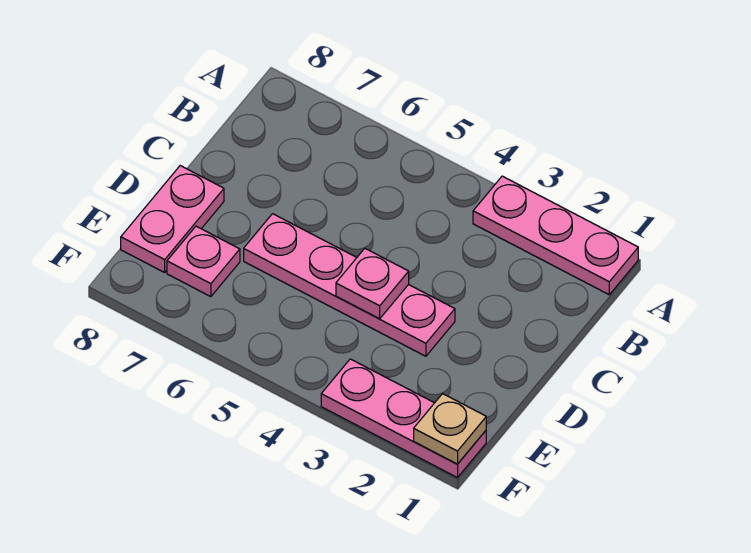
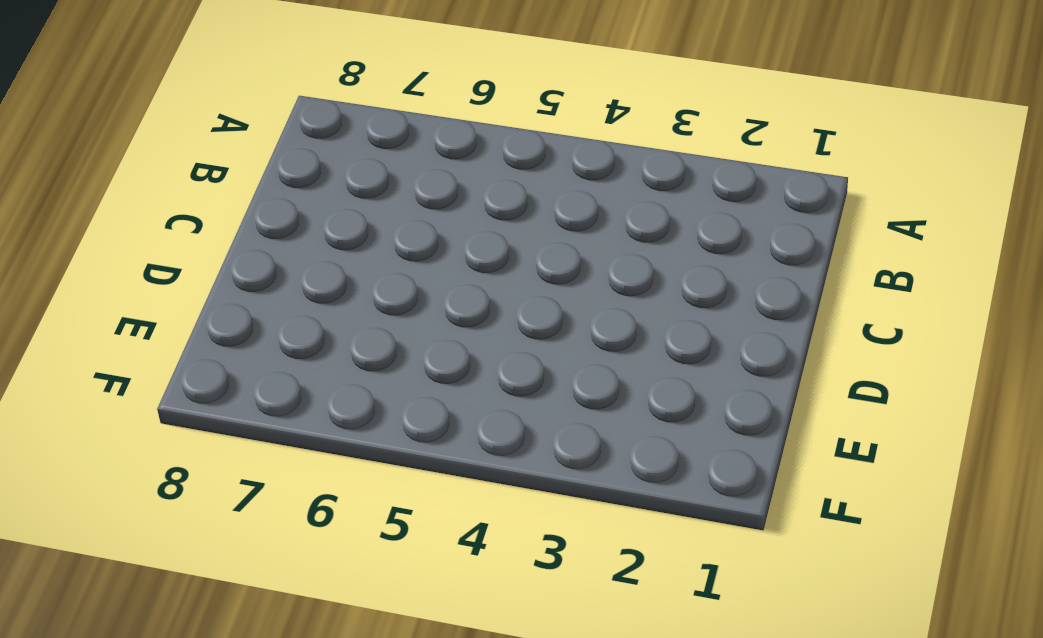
none -> pink plate A1:A3 level 1
none -> pink plate D3:D6 level 1

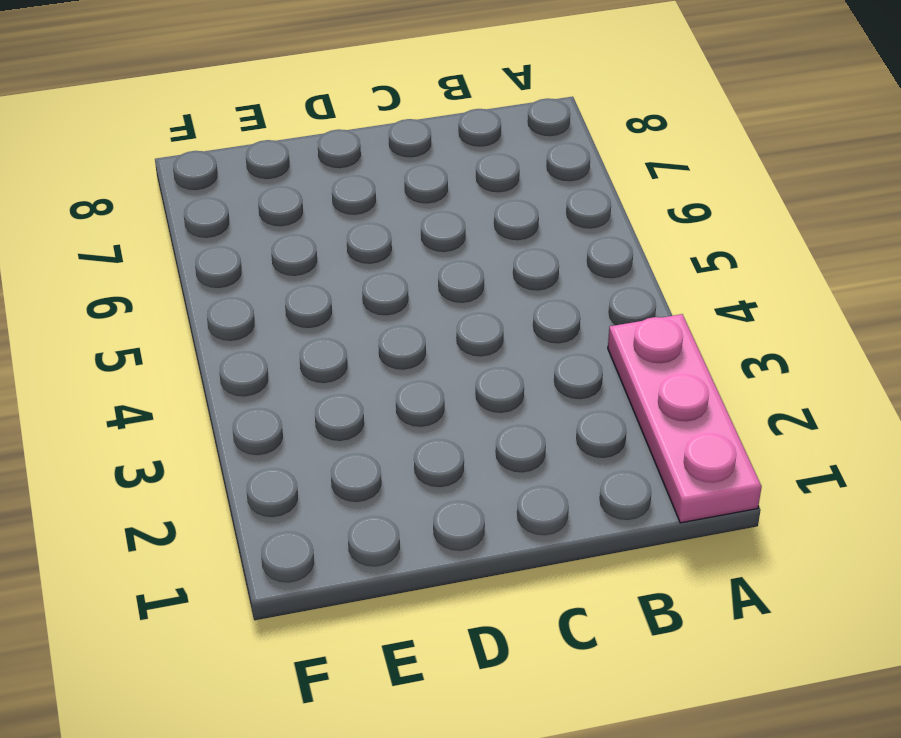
none -> pink plate D3:D6 level 1
none -> pink plate D8:E8 level 1

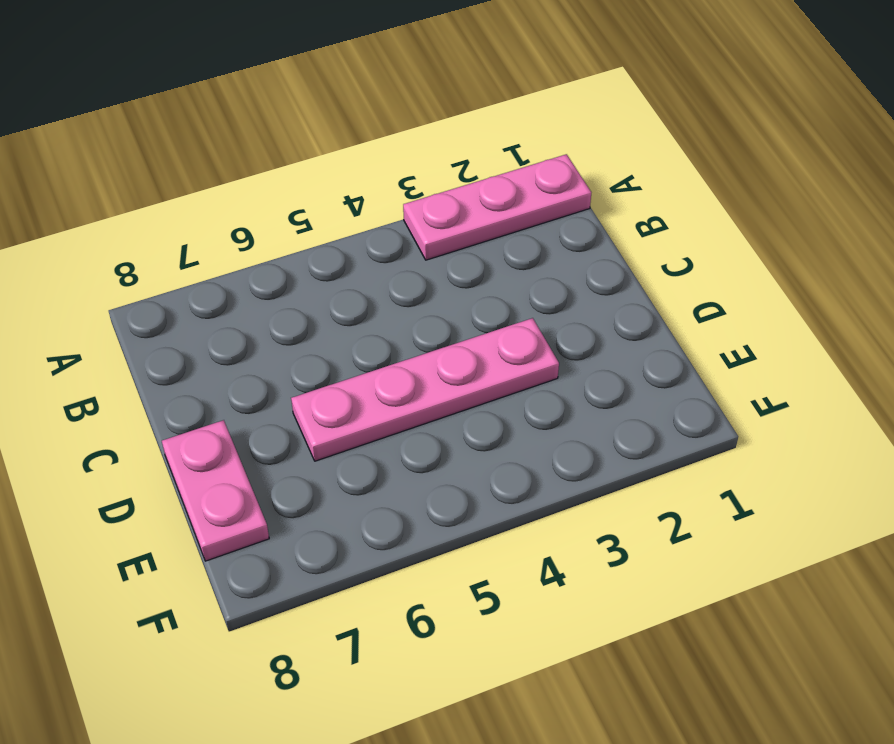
none -> pink plate E7 level 1
none -> pink plate F1:F3 level 1

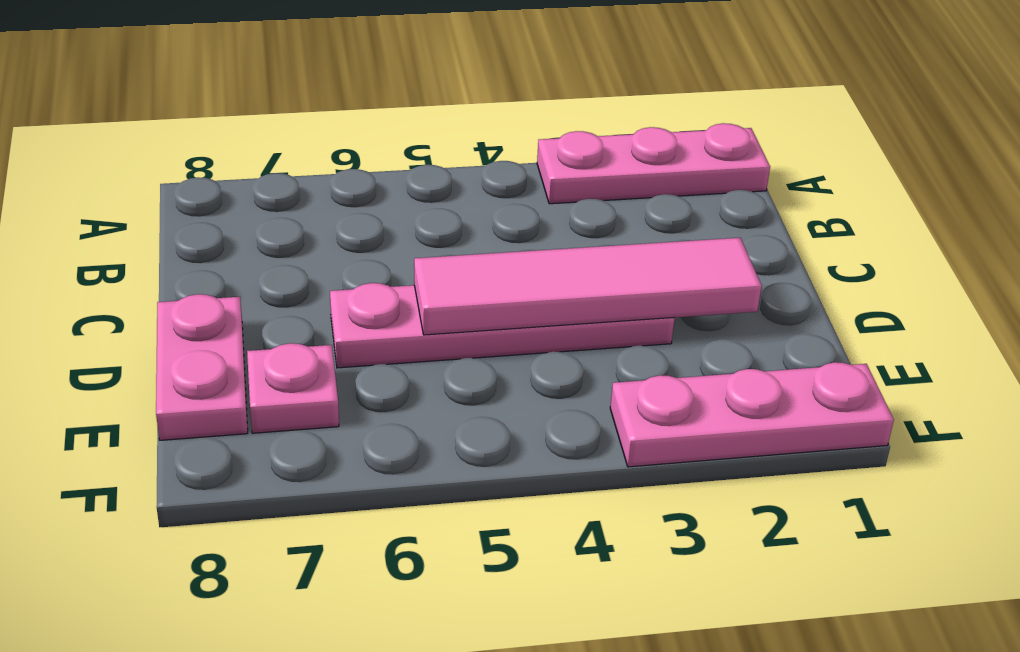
pink tile D2:D5 level 2 -> pink plate D4 level 2
none -> tan plate F1 level 2

